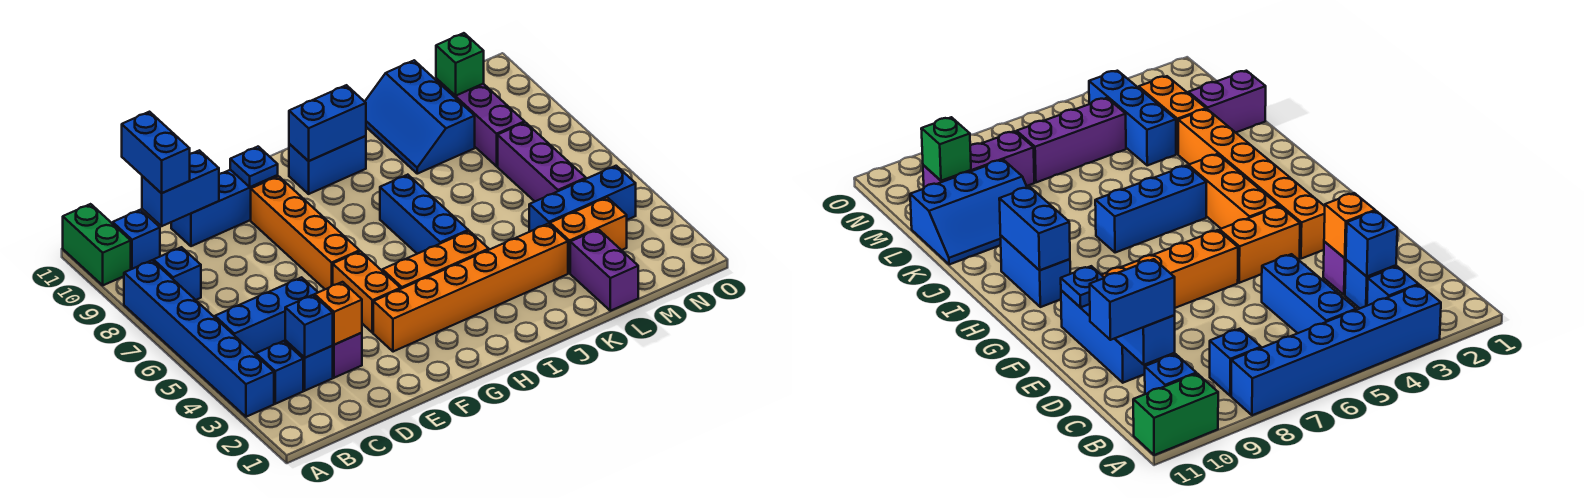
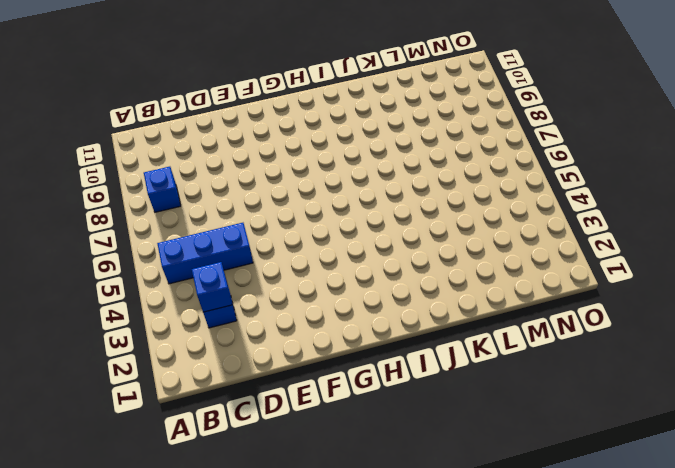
none -> blue brick A3:A8 level 1
none -> green brick A10:A11 level 1
none -> blue brick B3 level 1

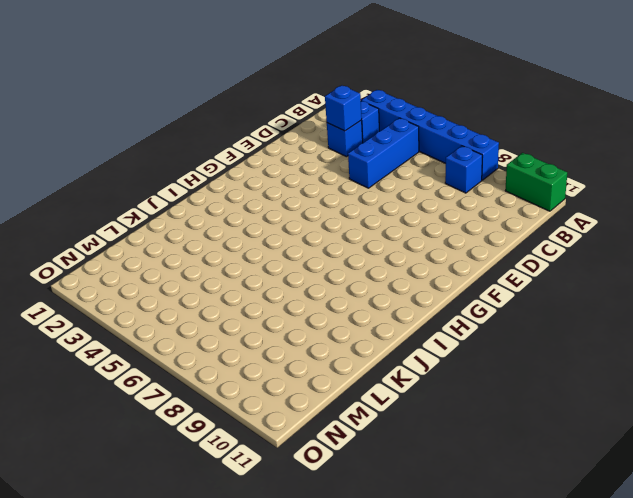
none -> blue brick B10 level 1
none -> purple brick D3 level 1
none -> blue brick D10:F10 level 1

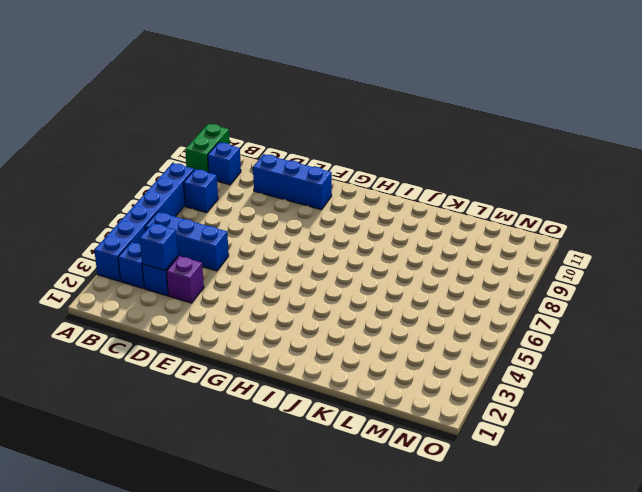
none -> orange brick F3:K3 level 1
none -> orange brick F4:F5 level 1
none -> orange brick F6:F9 level 1

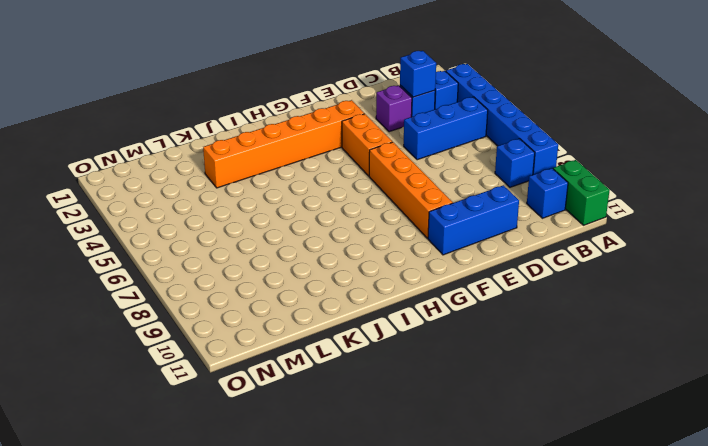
none -> orange brick G4:I4 level 1
none -> blue brick H10:I10 level 1
none -> blue brick I5:I7 level 1

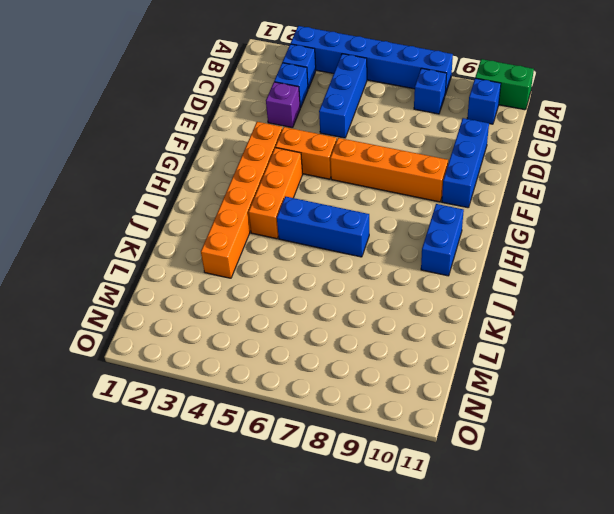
none -> blue slope K9:L11 level 1 top L
none -> purple brick L1:L2 level 1
none -> orange brick L3:M3 level 1

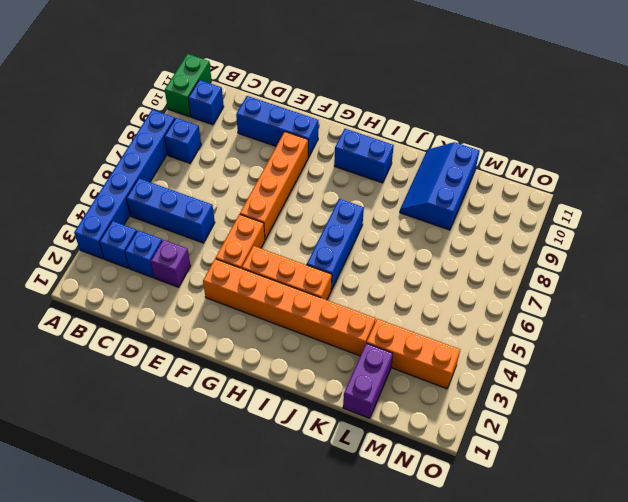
orange brick L3:N3 level 1 -> orange brick L3:M3 level 1
none -> blue brick L4:N4 level 1
none -> purple brick M5:M7 level 1
none -> purple brick M8:M10 level 1

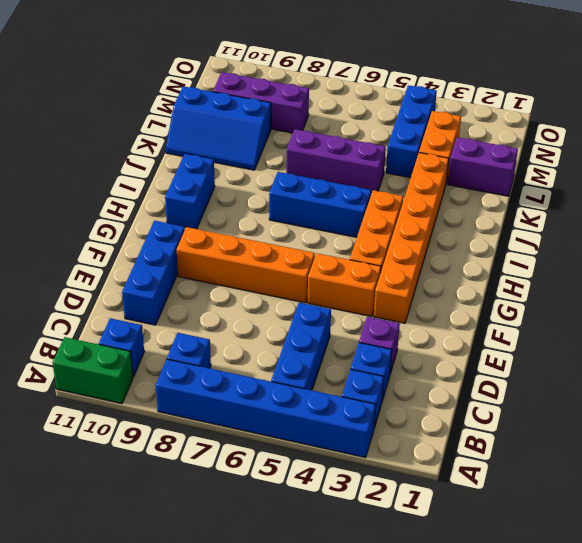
purple brick K5:K7 level 1 -> purple brick M5:M7 level 1
none -> blue brick C3 level 2
none -> blue brick C10:D10 level 2
none -> orange brick D3 level 2

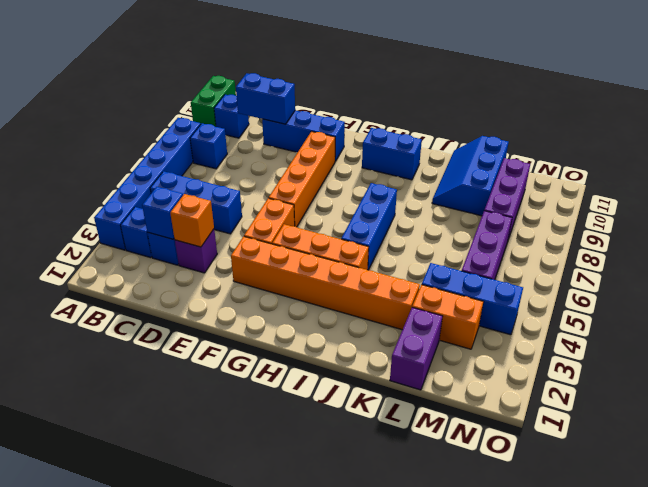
none -> blue plate F10 level 2
none -> blue brick H10:I10 level 2
none -> green brick M10 level 2

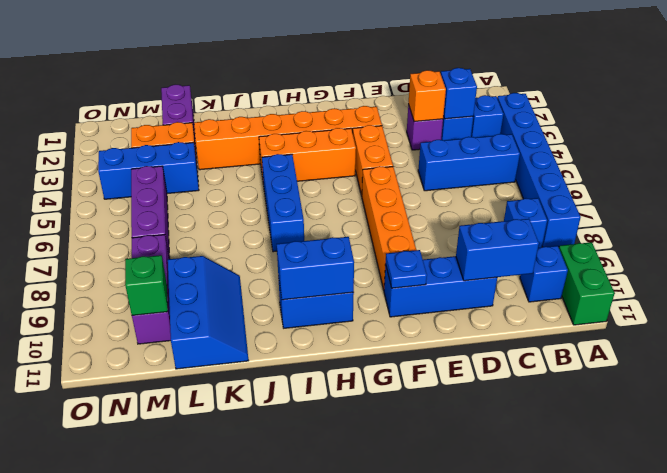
none -> blue brick C10:C11 level 3

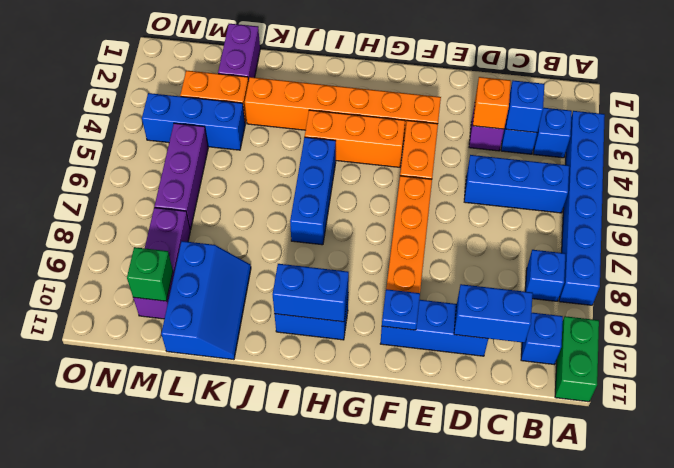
none -> blue brick C10:C11 level 3

